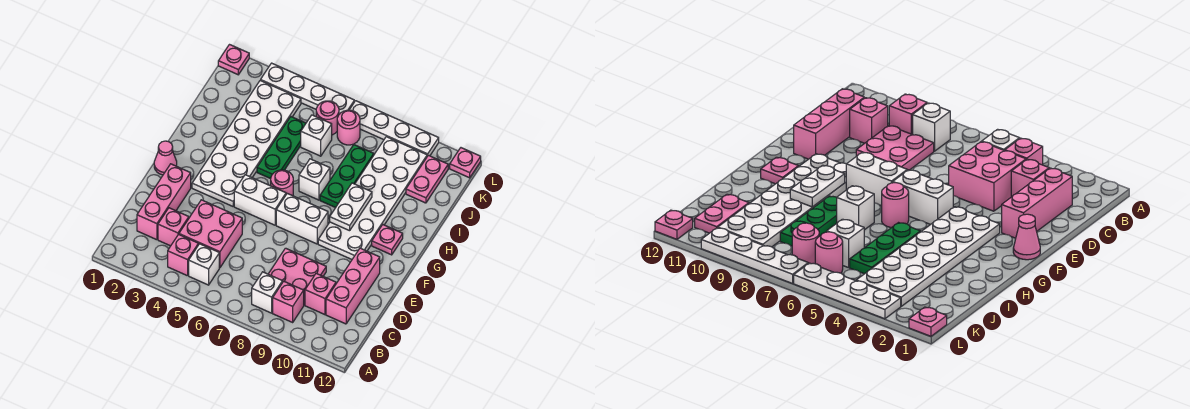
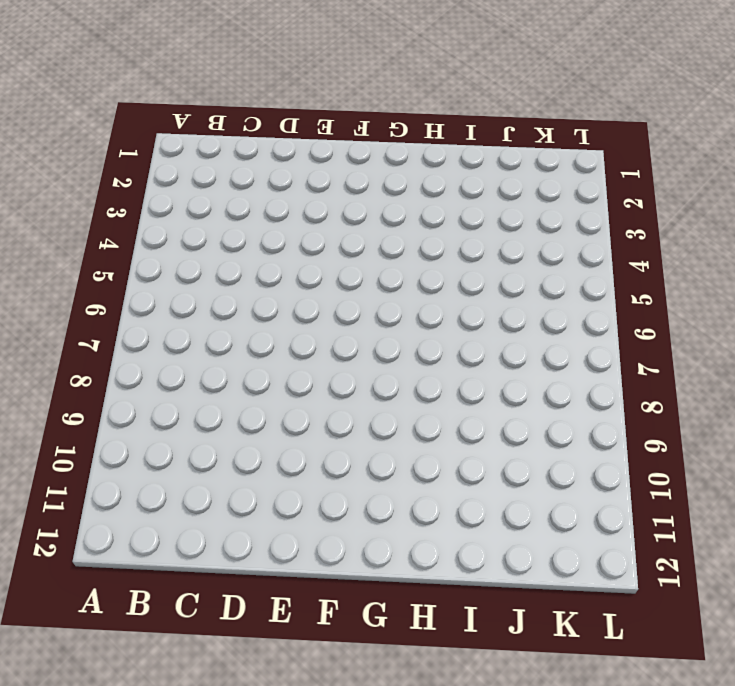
none -> pink brick B4 level 1
none -> white brick B5 level 1
none -> white brick B8 level 1

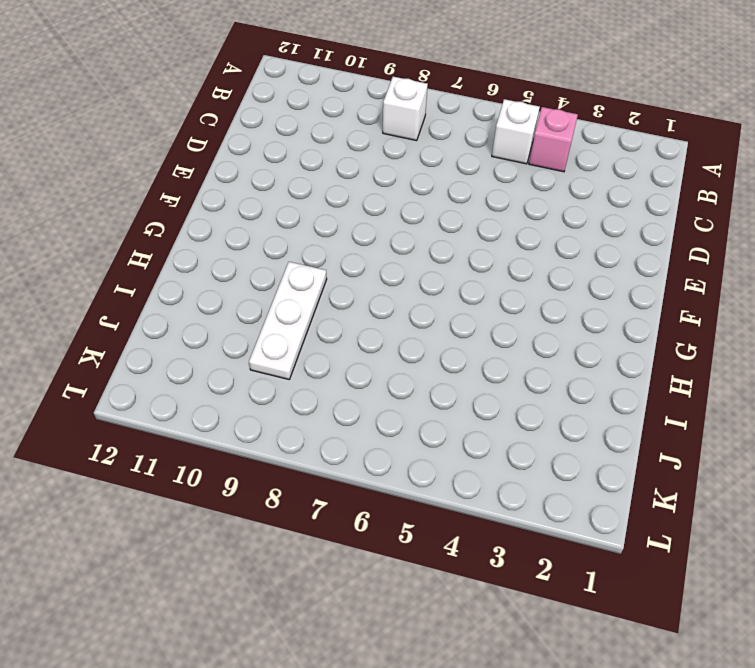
white plate H9:J9 level 1 -> white plate F9:K10 level 1
none -> pink brick B9 level 1
none -> pink brick C2:E2 level 1
none -> pink brick C3 level 1

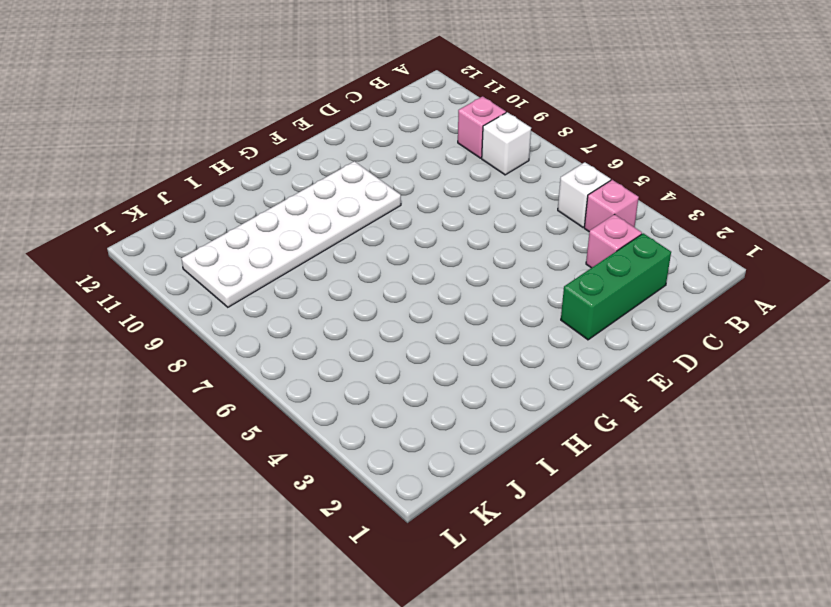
green brick C2:E2 level 1 -> pink brick C2:E2 level 1
none -> pink brick C4:D5 level 1
none -> pink plate C8:D9 level 1
none -> pink brick C10 level 1

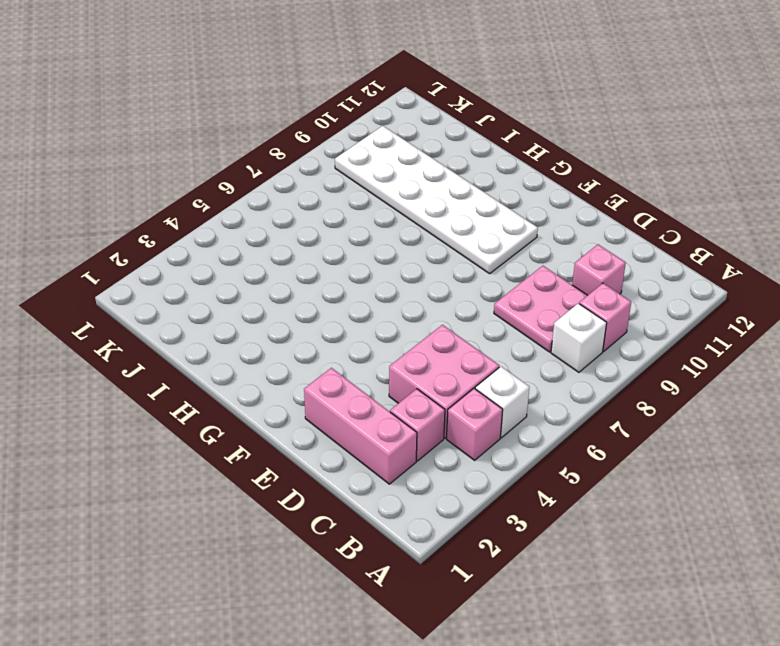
none -> pink brick C11:E11 level 1
none -> pink cone F1 level 1
none -> white plate F3:K4 level 1

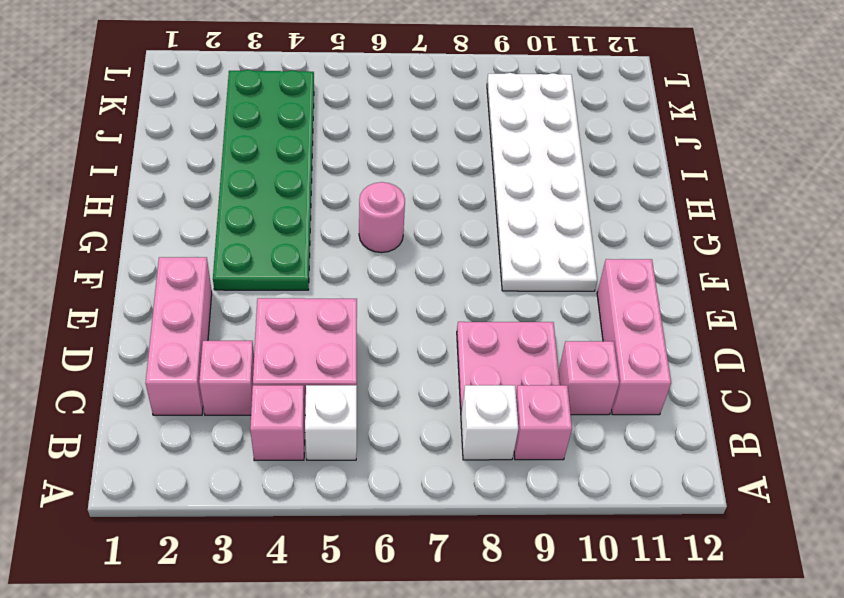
green plate F3:K4 level 1 -> white plate F3:K4 level 1
none -> pink cone F1 level 1
none -> white brick F5:F6 level 1
none -> white brick F7:F8 level 1

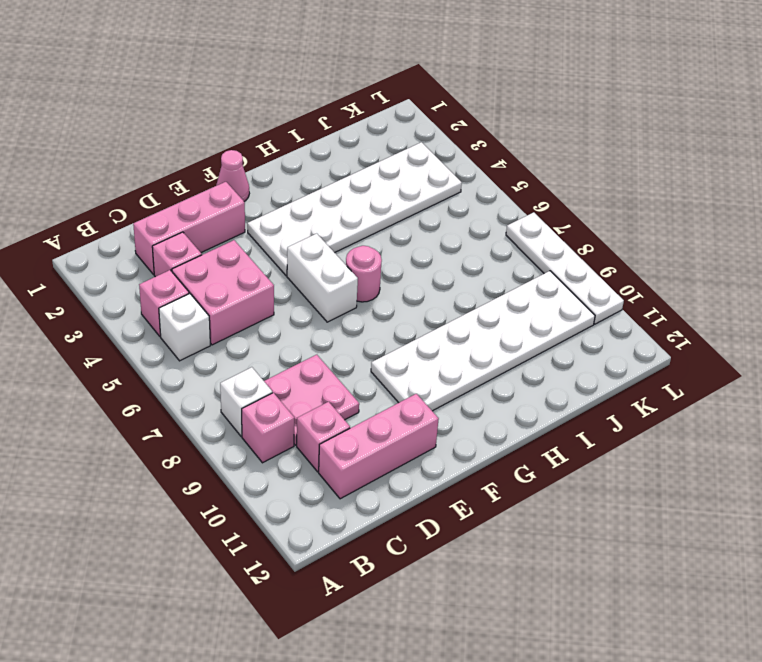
none -> white brick F7:F8 level 1
none -> pink plate G11 level 1
none -> green plate H5:J5 level 1

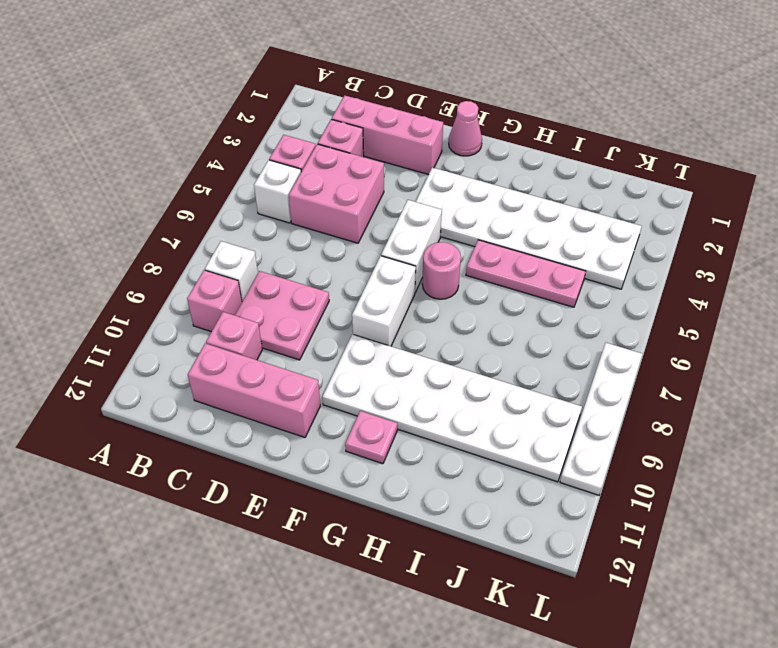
pink plate H5:J5 level 1 -> green plate H5:J5 level 1
none -> white brick H7 level 1
none -> green plate H8:J8 level 1
none -> white brick J6 level 1

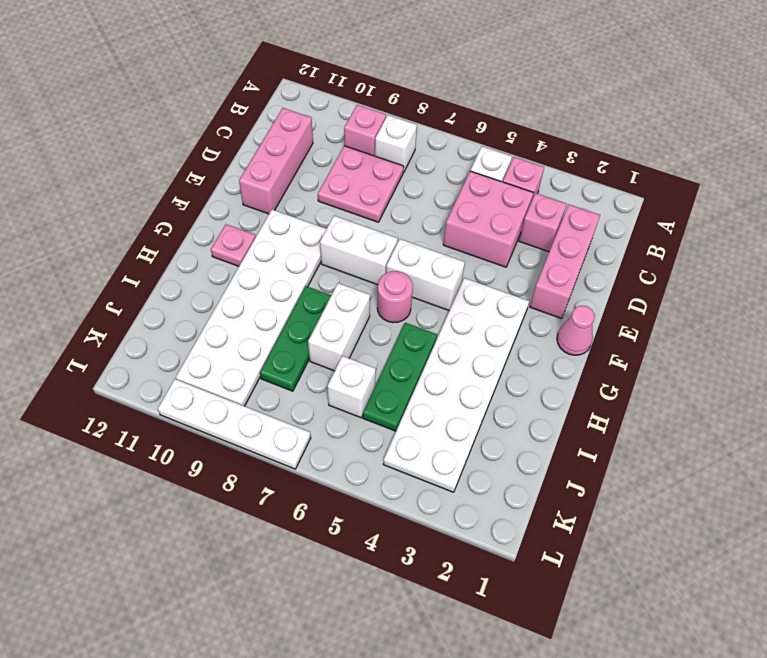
white brick H7:I7 level 1 -> white brick H7 level 1
none -> pink brick C10 level 1
none -> pink plate J11:K11 level 1
none -> pink round brick K6 level 1

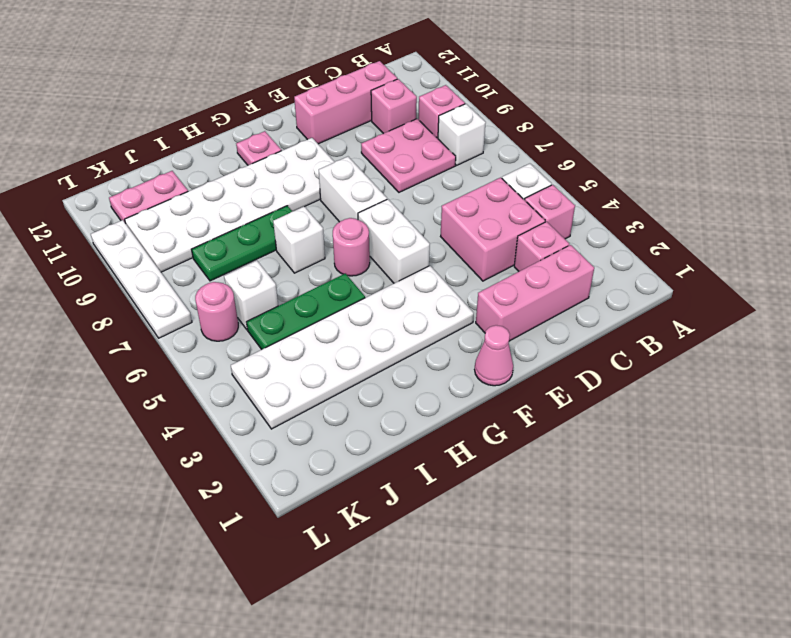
none -> pink round brick K7 level 1
none -> pink plate L1 level 1
none -> white plate L3:L6 level 1

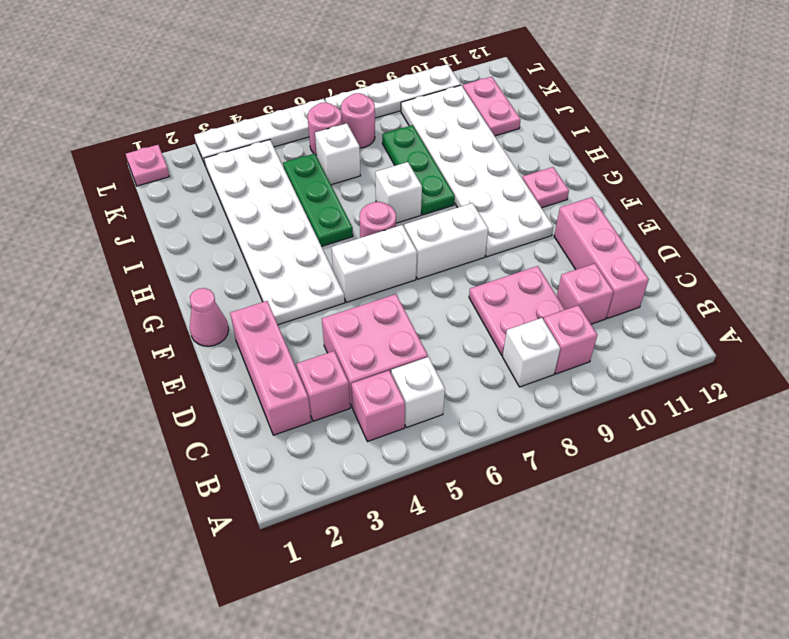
none -> pink plate L12 level 1
none -> white plate G9:H9 level 2

